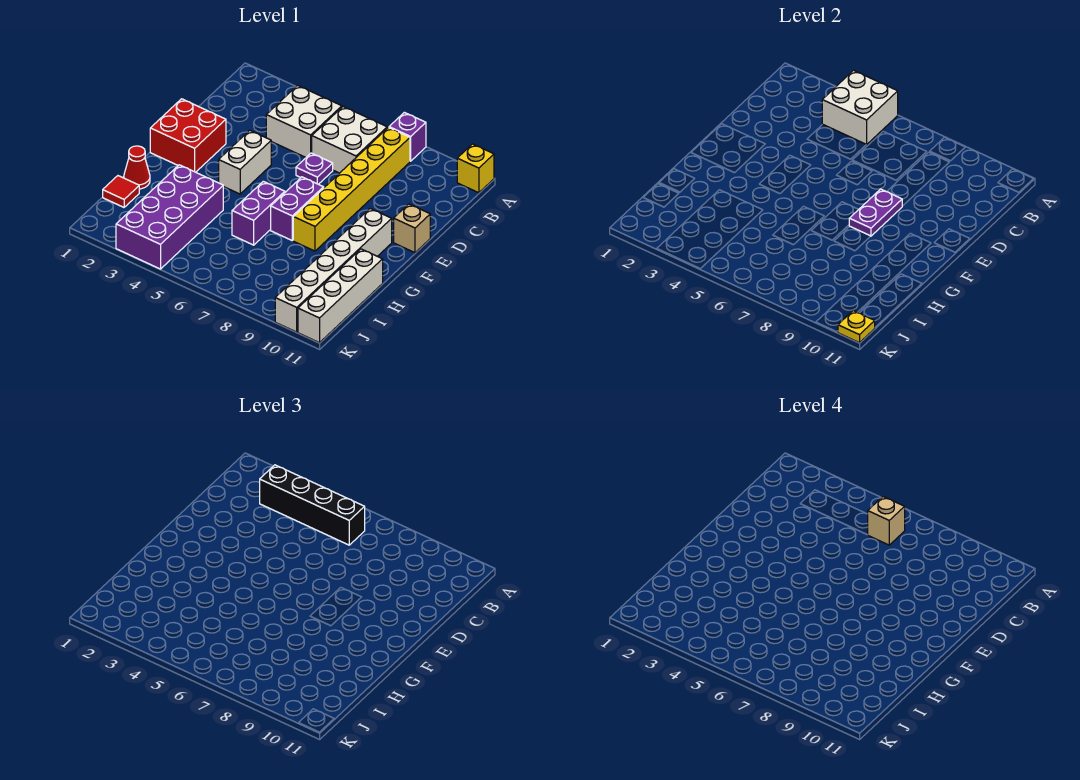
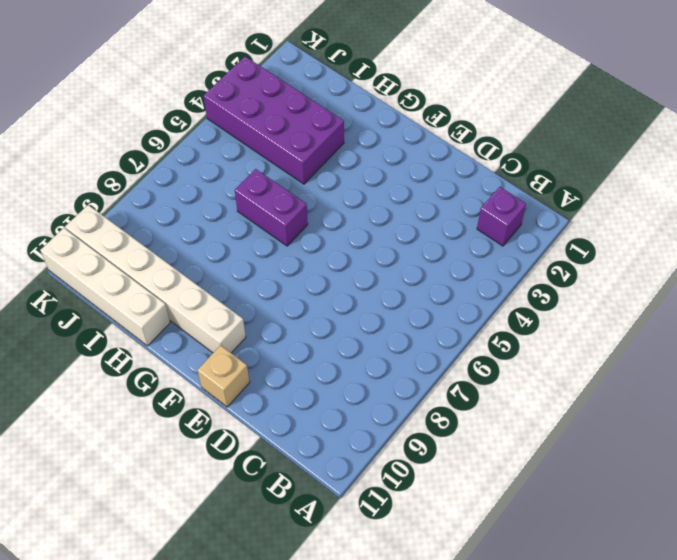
purple brick B2 level 1 -> purple brick A8 level 1
none -> yellow brick A11 level 1
none -> white brick B4:C5 level 1
none -> white brick B6:C7 level 1

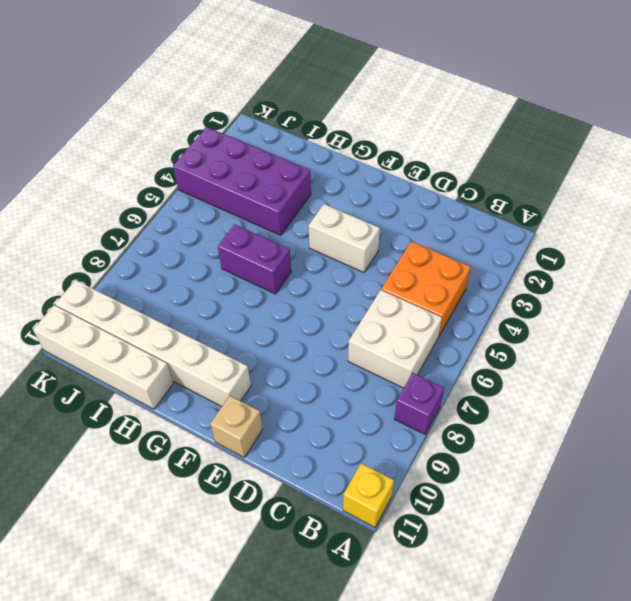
orange brick B4:C5 level 1 -> white brick B4:C5 level 1
none -> yellow brick B8:G8 level 1
none -> purple plate D6 level 1
none -> red brick E1:F2 level 1

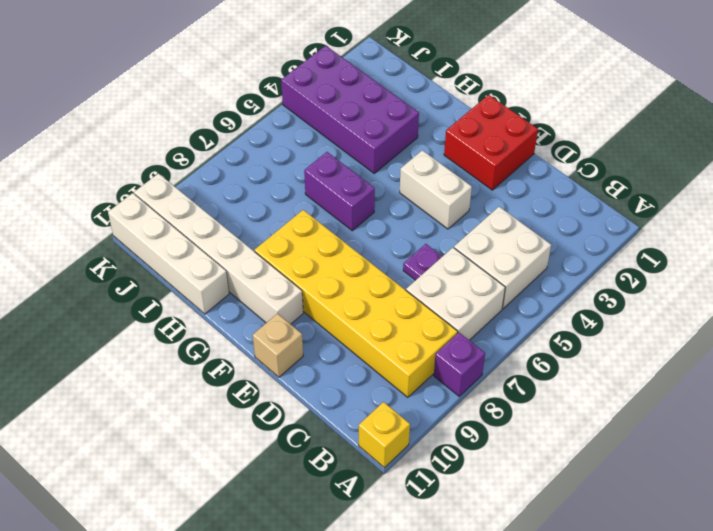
yellow brick B8:G9 level 1 -> yellow brick B8:G8 level 1
none -> purple brick F7:G7 level 1
none -> red cone H1 level 1
none -> red tile I1 level 1

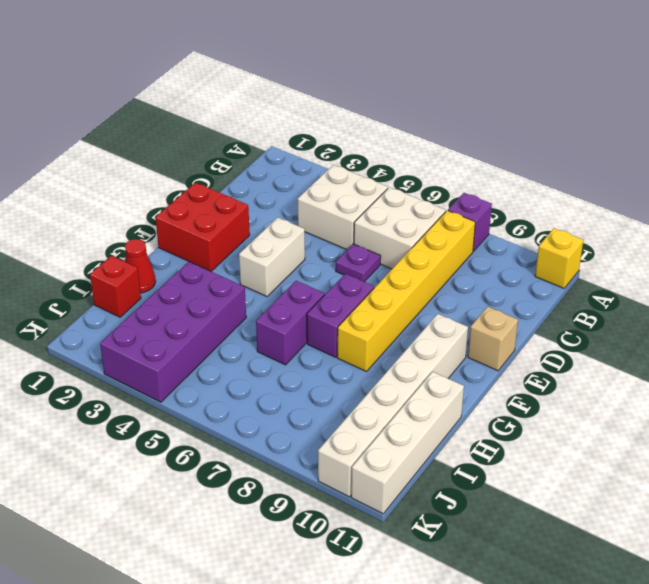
red brick I1 level 1 -> red tile I1 level 1
none -> white brick A4:B5 level 2
none -> purple plate E8:F8 level 2
none -> yellow plate K11 level 2

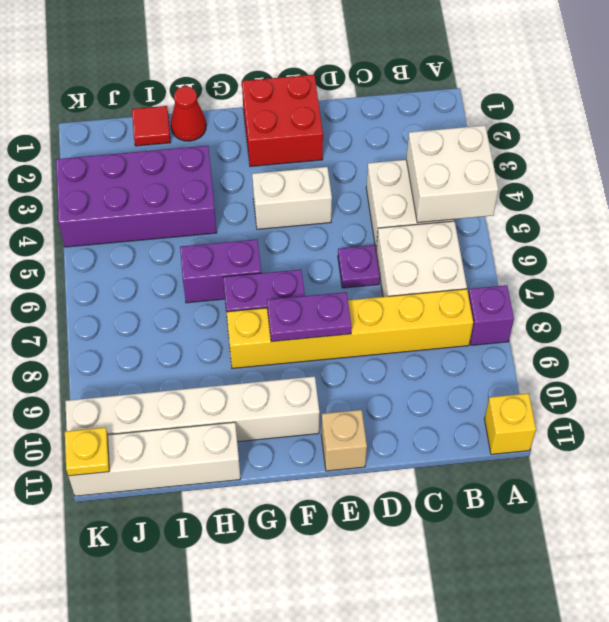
none -> black brick B3:B6 level 3
none -> tan brick B6 level 4

